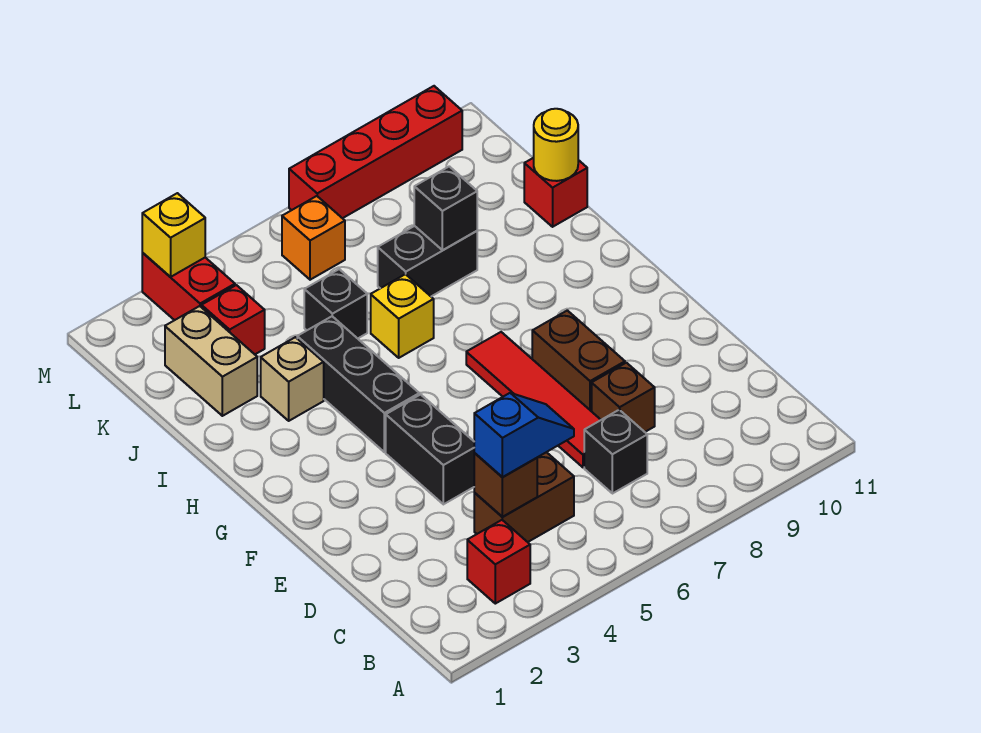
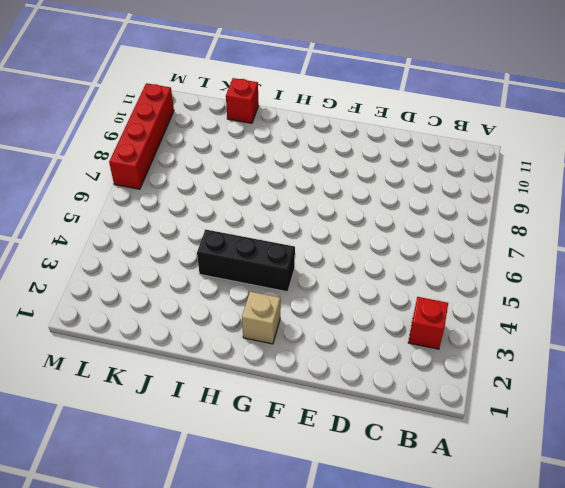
tan brick G2 level 1 -> tan brick I3 level 1
none -> brown brick C4:C5 level 1
none -> black brick C7 level 1
none -> red tile D7:G7 level 1

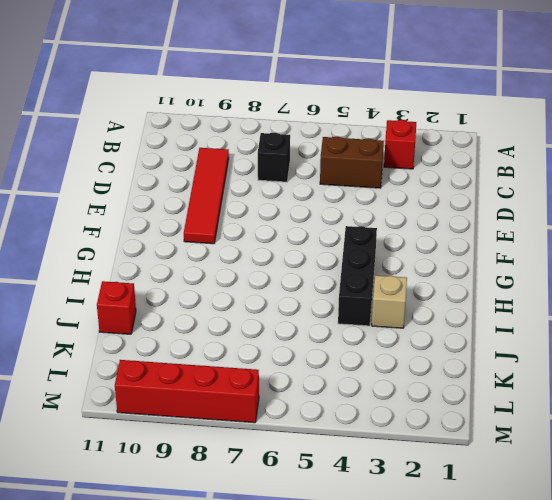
red tile C9:F9 level 1 -> red tile D7:G7 level 1
none -> brown brick D8 level 1
none -> black brick E4:F4 level 1
none -> brown brick E8:F8 level 1

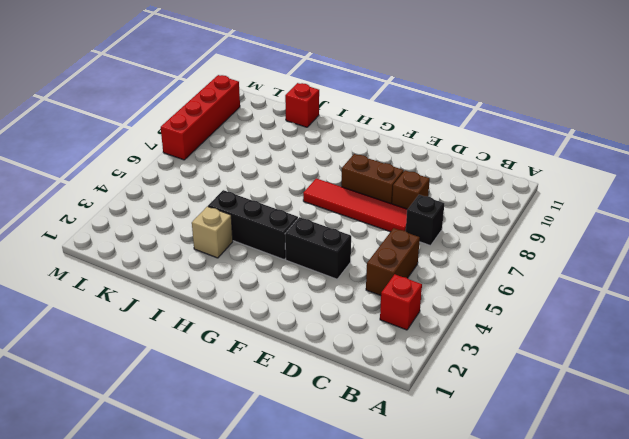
none -> yellow brick I6 level 1
none -> tan brick J2:K2 level 1
none -> black brick J5 level 1

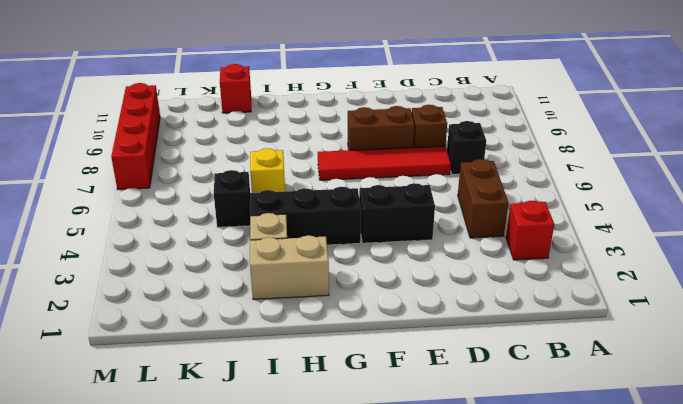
tan brick H2:I2 level 1 -> tan brick J2:K2 level 1
none -> black brick J7:J8 level 1
none -> red brick K3 level 1
none -> red brick L3:M3 level 1

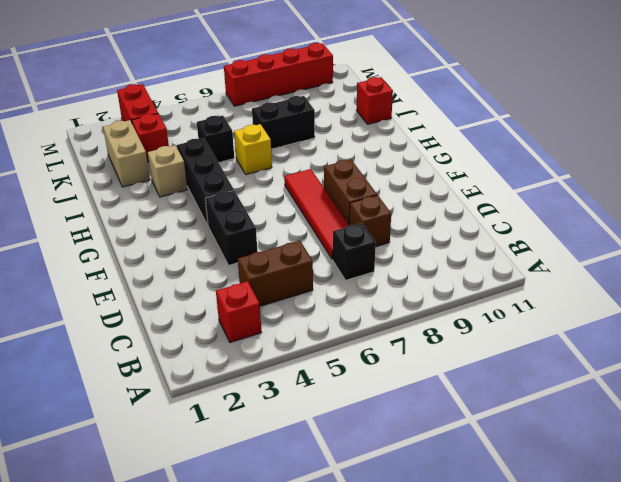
none -> orange brick L6 level 1
none -> brown brick C4 level 2
none -> black brick J8 level 2

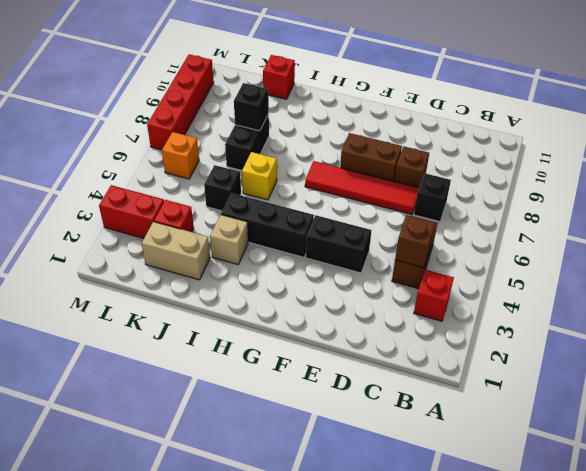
none -> yellow round brick J11 level 2
none -> yellow brick M3 level 2
none -> blue slope C4:C5 level 3 top 4

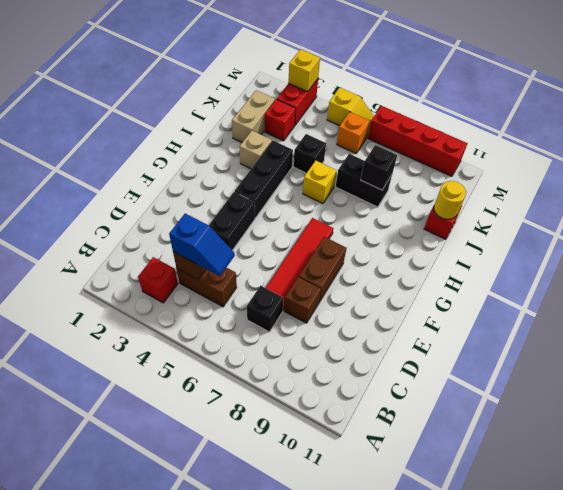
yellow slope M5:M6 level 1 top 5 -> none

